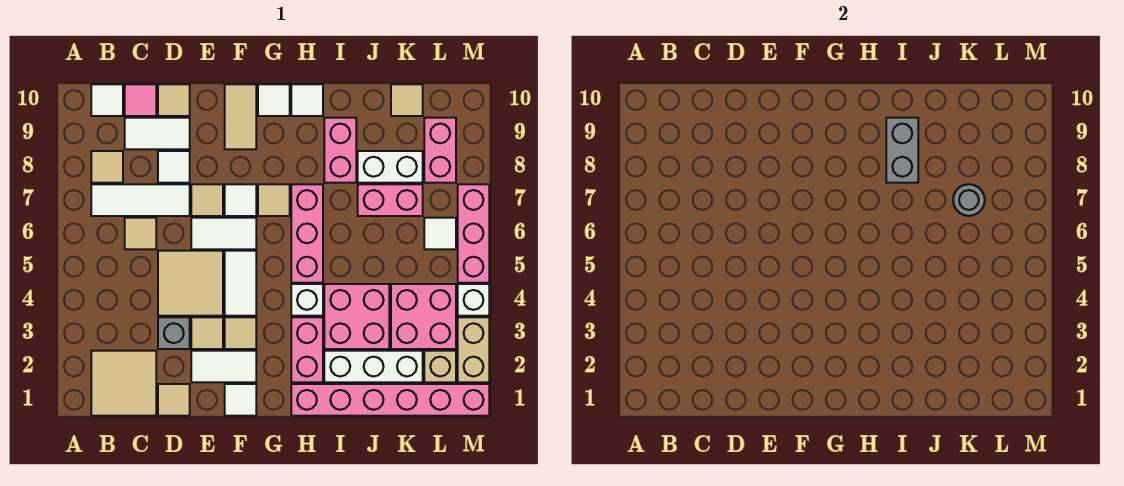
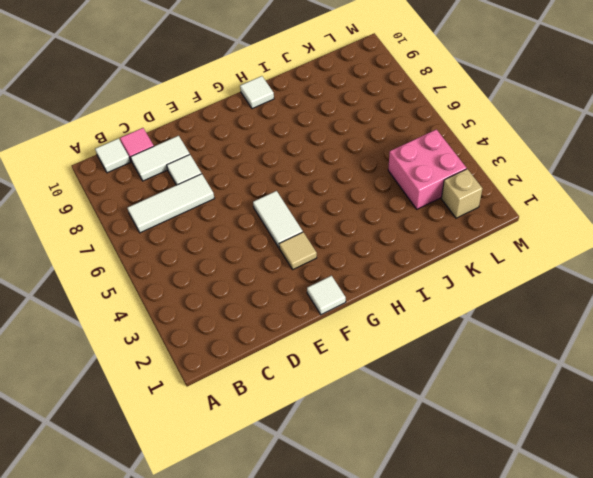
none -> tan tile B1:C2 level 1
none -> tan tile B8 level 1
none -> tan tile C6 level 1
none -> tan tile D1 level 1

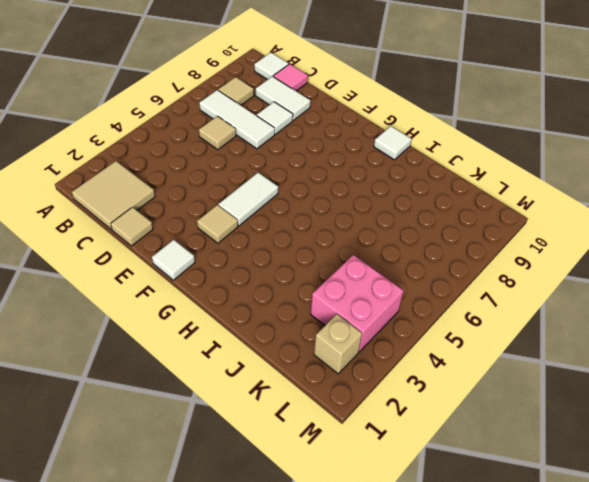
none -> grey brick D3 level 1
none -> tan tile D4:E5 level 1
none -> tan tile D10 level 1
none -> white tile E2:F2 level 1

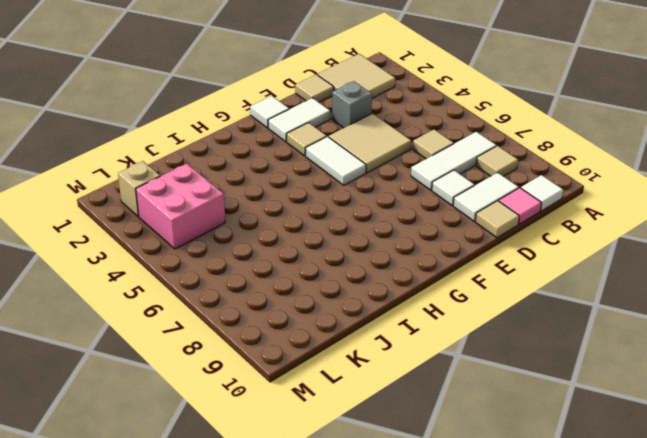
none -> tan tile E3 level 1
none -> white tile E6:F6 level 1
none -> tan tile E7 level 1
none -> white tile F7 level 1

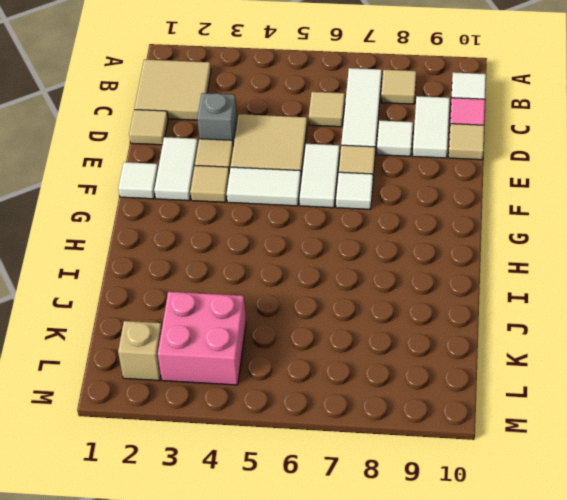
none -> tan tile F9:F10 level 1
none -> tan tile G7 level 1
none -> white tile G10 level 1
none -> pink brick H1:M1 level 1

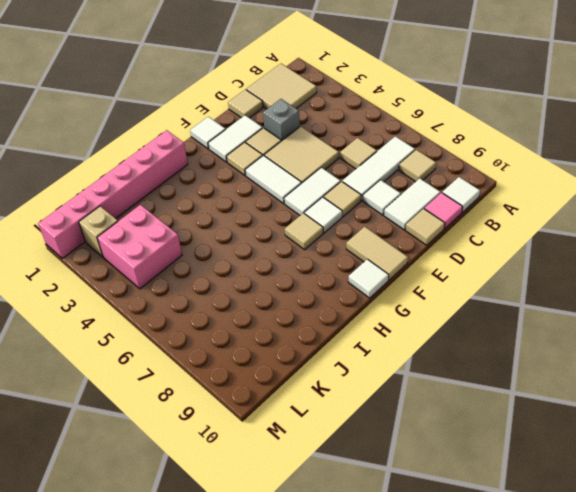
none -> pink brick H2:H3 level 1
none -> white brick H4 level 1
none -> pink brick H5:H7 level 1
none -> white tile H10 level 1

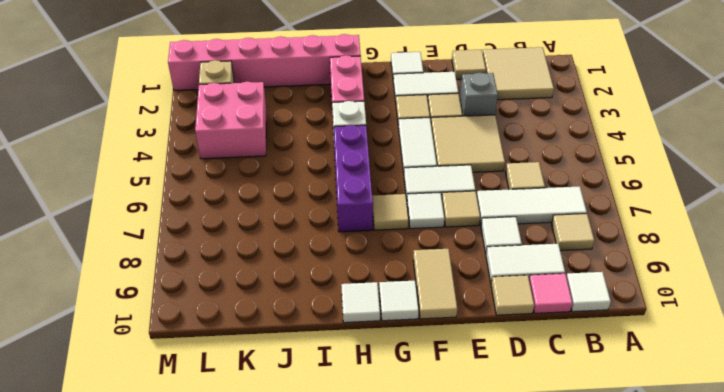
purple brick H5:H7 level 1 -> pink brick H5:H7 level 1
none -> white brick I2:K2 level 1
none -> pink brick I3:J4 level 1
none -> pink brick I8:I9 level 1
none -> pink brick J7:K7 level 1

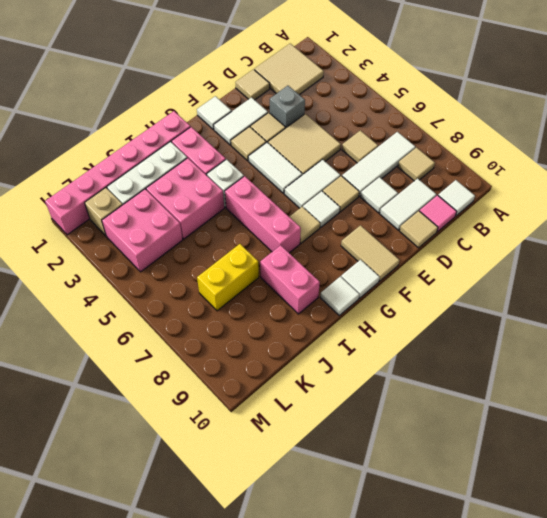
yellow brick J7:K7 level 1 -> pink brick J7:K7 level 1
none -> white brick J8:K8 level 1
none -> tan tile K10 level 1
none -> white tile L6 level 1
none -> pink brick L8:L9 level 1

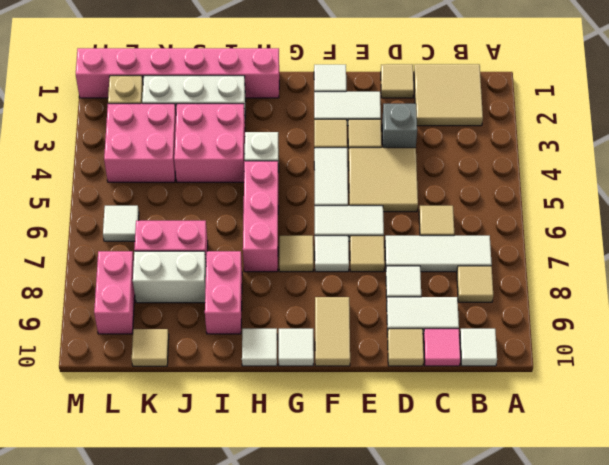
none -> pink brick H2:H3 level 1
none -> tan brick M2:M3 level 1
none -> white brick M4 level 1
none -> pink brick M5:M7 level 1

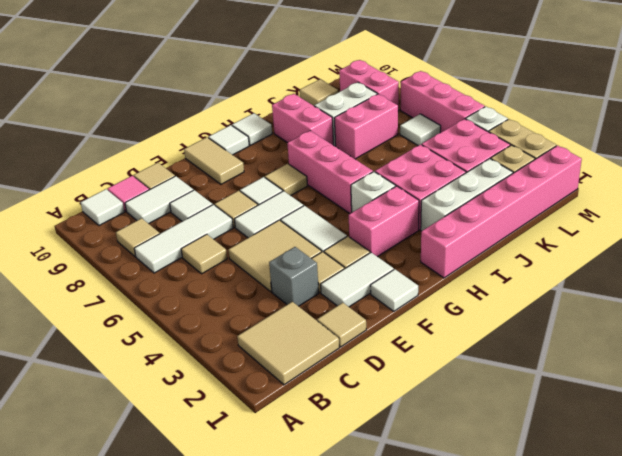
pink brick G3:H3 level 1 -> pink brick H2:H3 level 1
none -> grey brick I8:I9 level 2
none -> grey round brick K7 level 2

